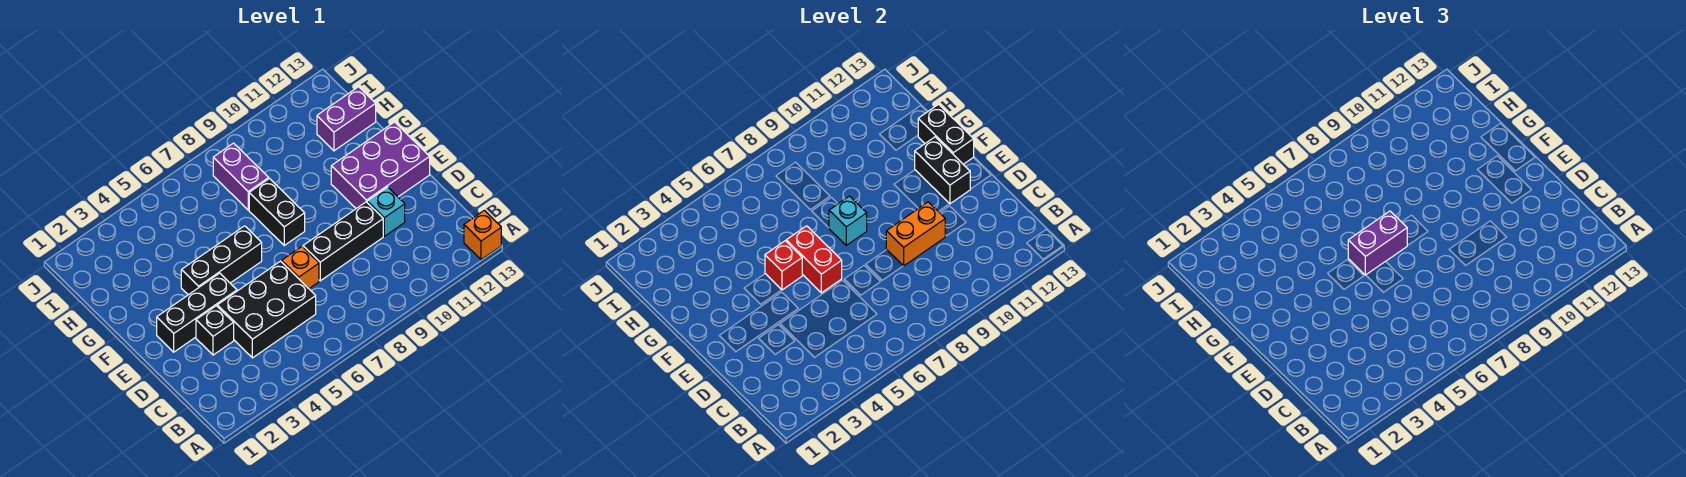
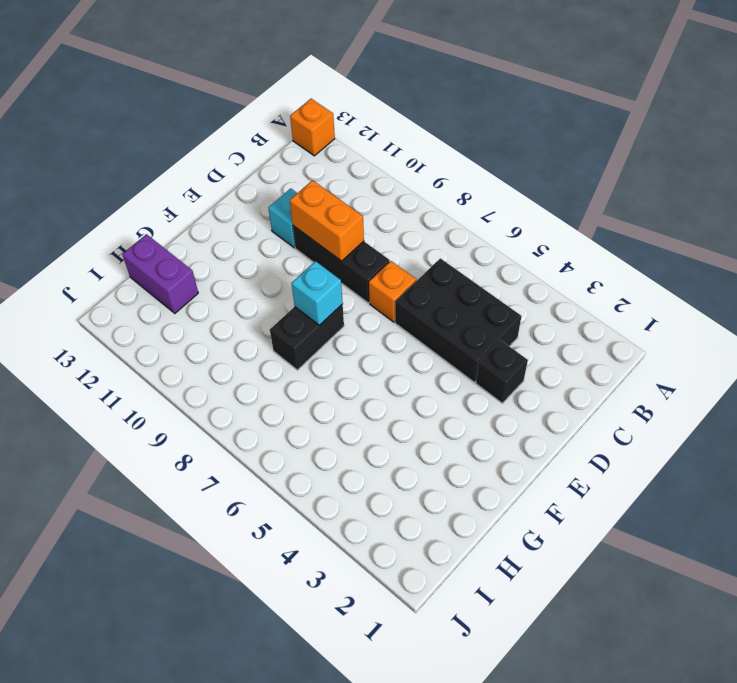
none -> black brick E2:E4 level 1
none -> purple brick E11:F13 level 1
none -> black brick F4:F6 level 1

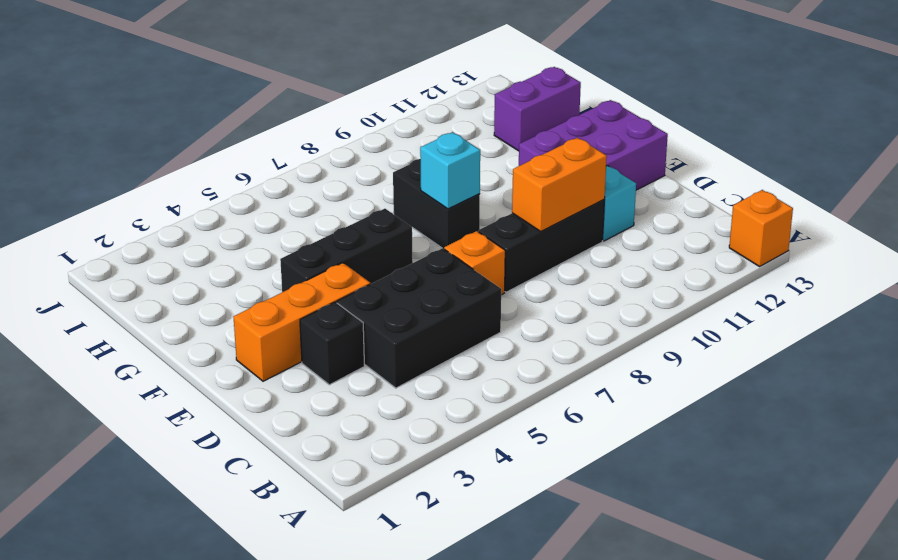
orange brick E2:E4 level 1 -> black brick E2:E4 level 1
none -> purple brick H8:I8 level 1
none -> red brick E6:F6 level 2
none -> black brick E12:F12 level 2

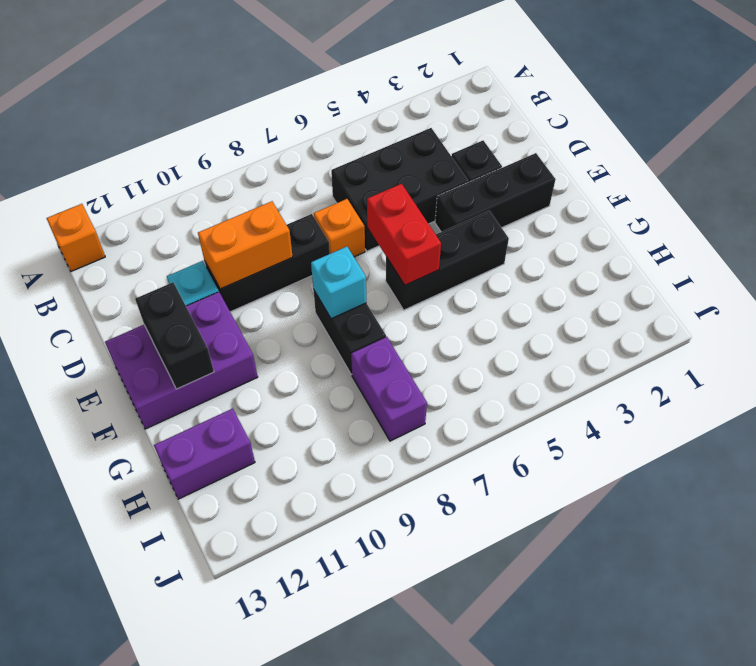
none -> red brick F5 level 2
none -> black brick F13:G13 level 2
none -> purple brick F6:F7 level 3

